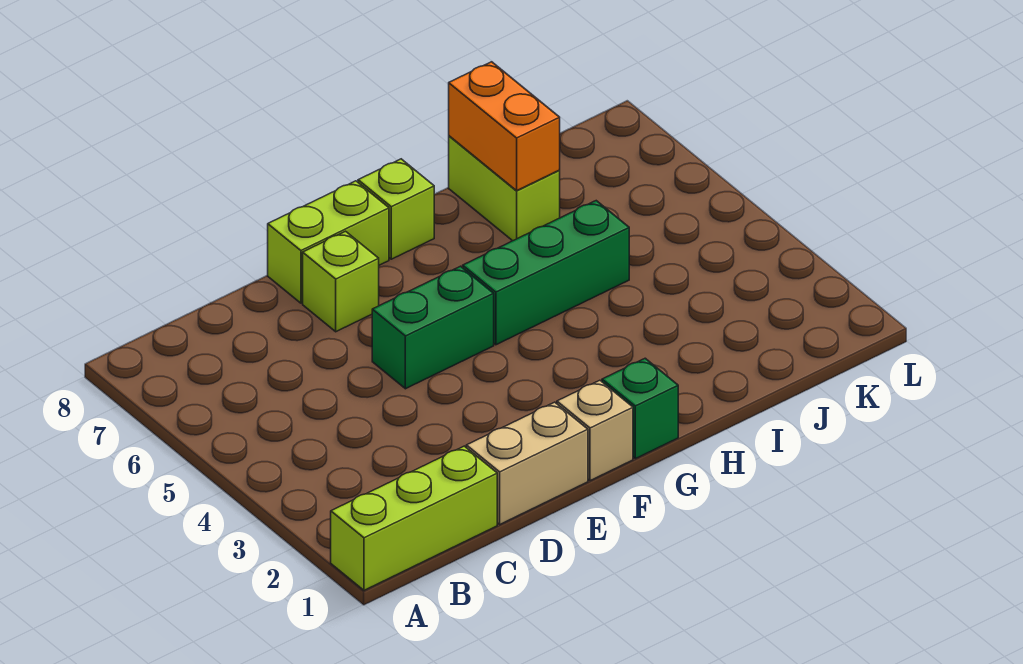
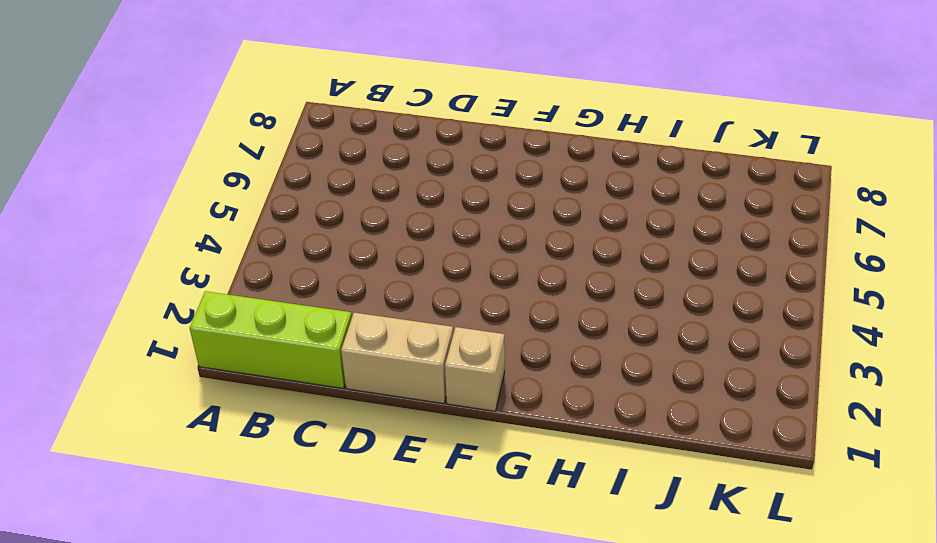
none -> green brick E5:F5 level 1
none -> lime brick E7 level 1

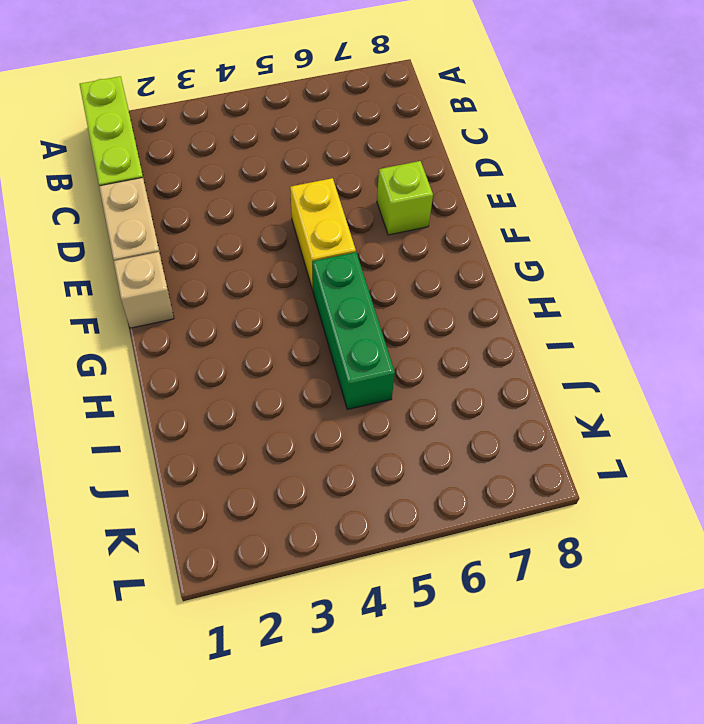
yellow brick E5:F5 level 1 -> green brick E5:F5 level 1
none -> lime brick E8:F8 level 1
none -> green brick G1 level 1

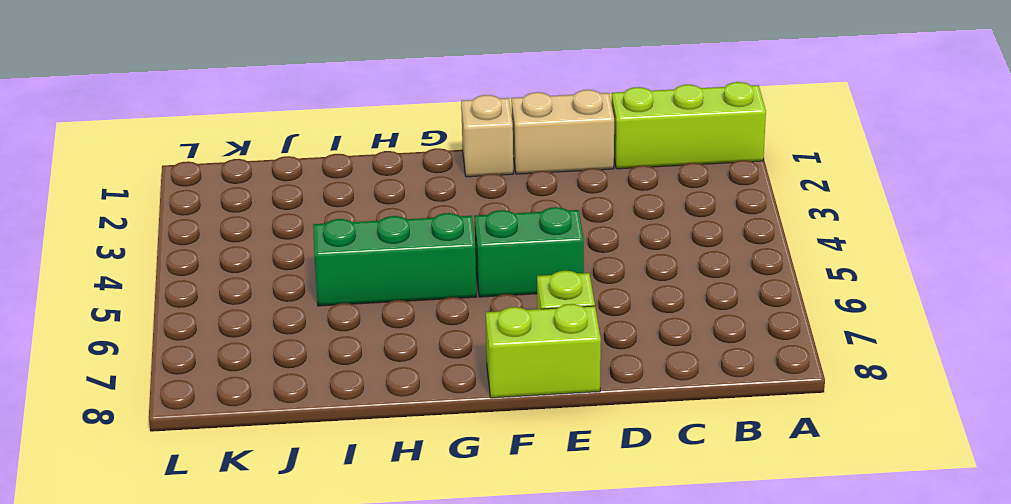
none -> green brick G1 level 1
none -> lime brick G8 level 1

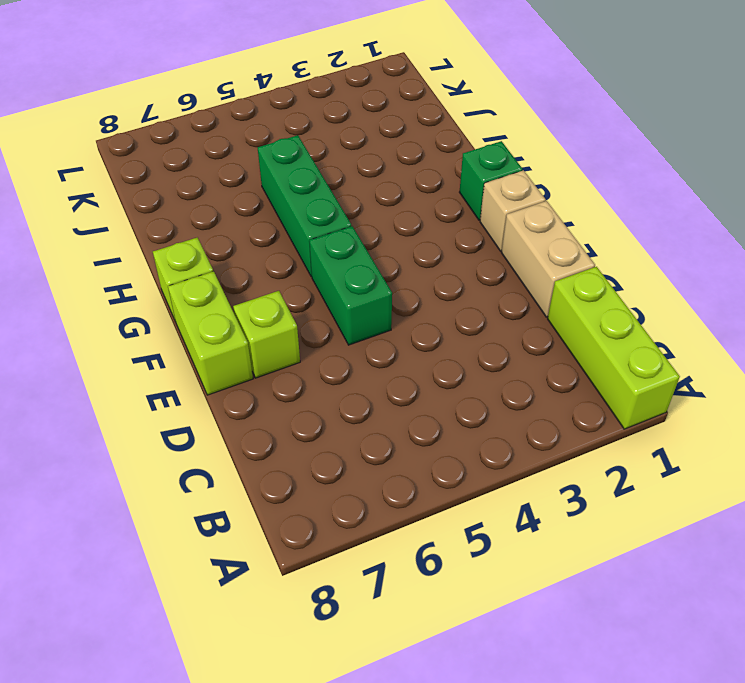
none -> lime brick I7:I8 level 1
none -> orange brick I7:I8 level 2

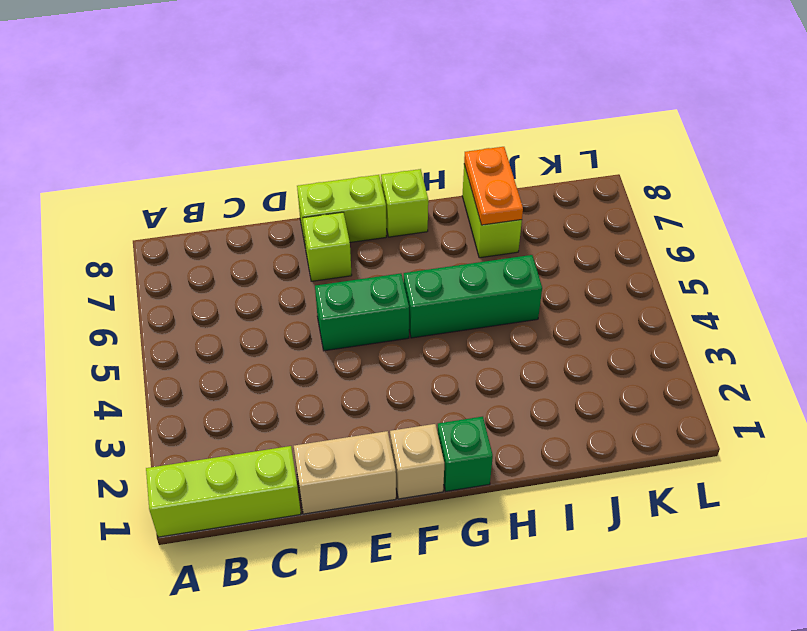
orange plate I7:I8 level 2 -> orange brick I7:I8 level 2

